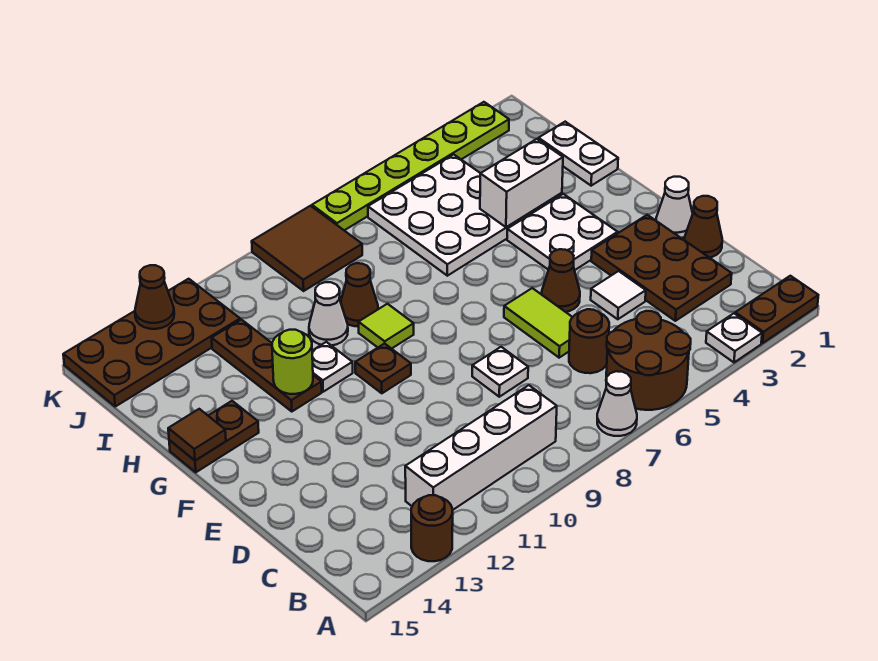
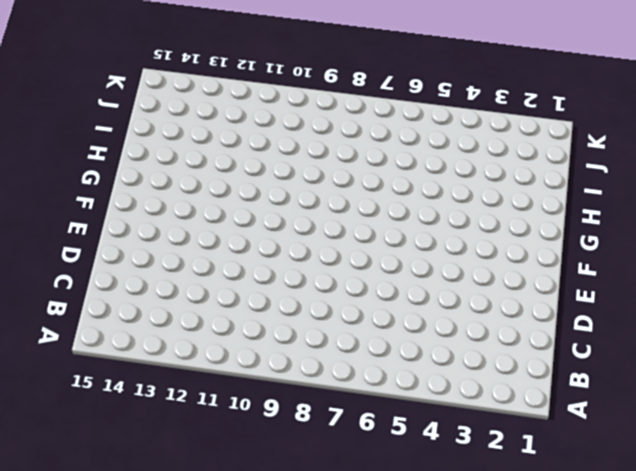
none -> brown plate A1:A2 level 1
none -> white plate A3 level 1
none -> brown round brick A5:B6 level 1
none -> white cone A7 level 1

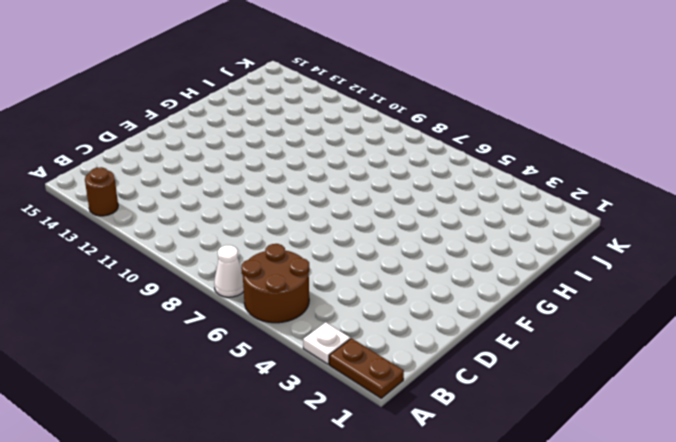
none -> white brick B9:B12 level 1
none -> brown plate C2:E3 level 1
none -> brown round brick C6 level 1
none -> brown cone D1 level 1

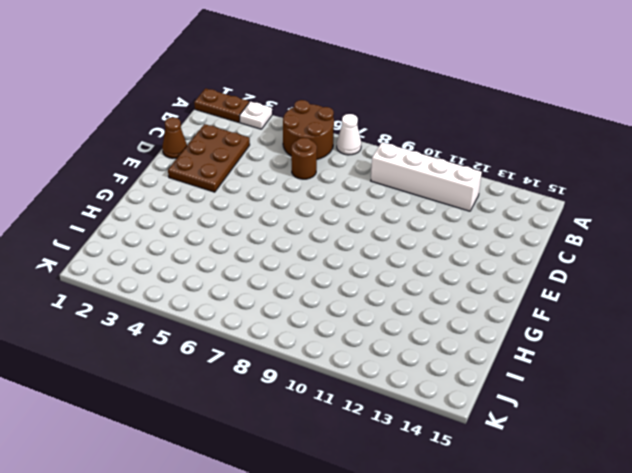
none -> brown round brick A13 level 1
none -> white tile D4 level 1
none -> lime tile D6:E6 level 1
none -> white plate D8 level 1

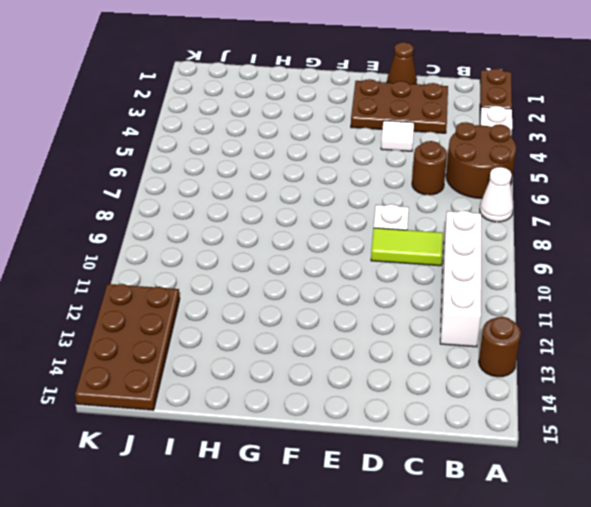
lime tile C9:D9 level 1 -> lime tile D6:E6 level 1
none -> white cone E1 level 1
none -> brown cone E5 level 1
none -> white plate F3:G4 level 1
none -> brown plate F10 level 1

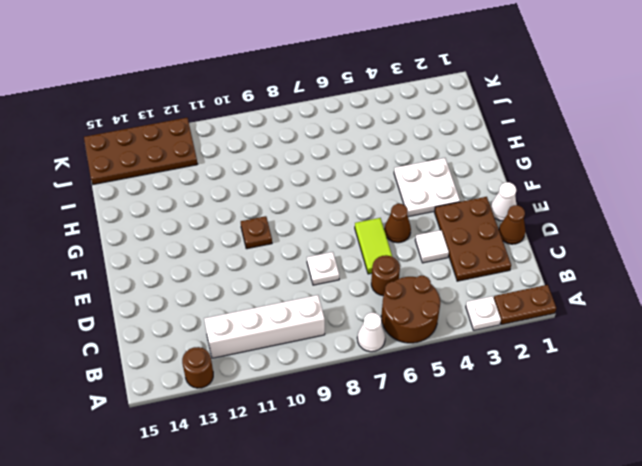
none -> lime tile G9 level 1
none -> white plate G11 level 1
none -> brown plate G12:I12 level 1
none -> brown plate G14:G15 level 1

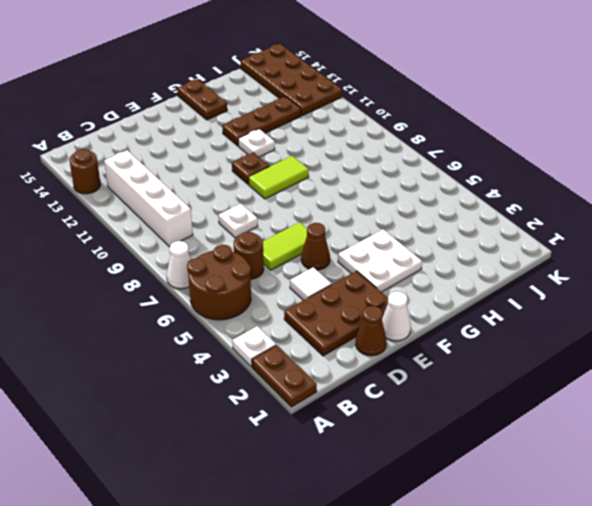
lime tile F9:G9 level 1 -> lime tile G9 level 1
none -> white plate H1:I1 level 1
none -> white plate H4:J6 level 1
none -> brown cone H9 level 1
none -> white cone H10 level 1

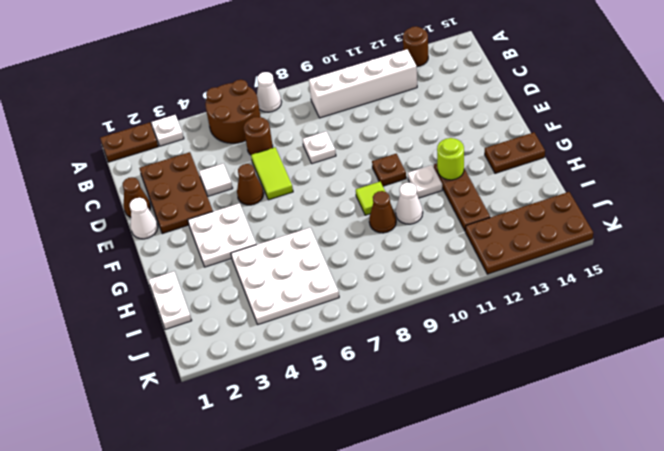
none -> brown tile J8:K9 level 1
none -> lime plate K2:K7 level 1
none -> brown tile G15 level 2
none -> white brick H3:H4 level 2

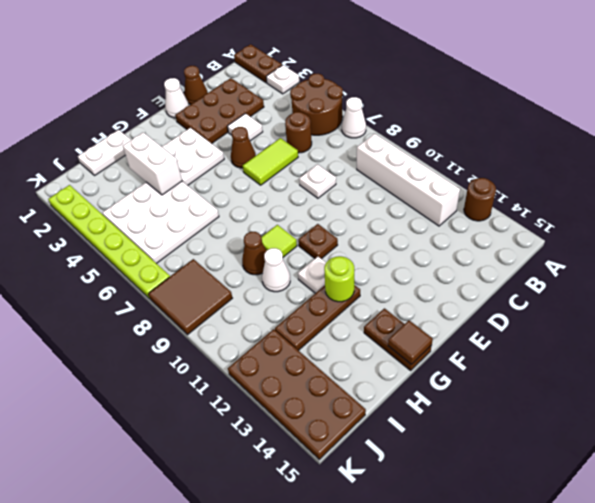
none -> brown cone K13 level 2

